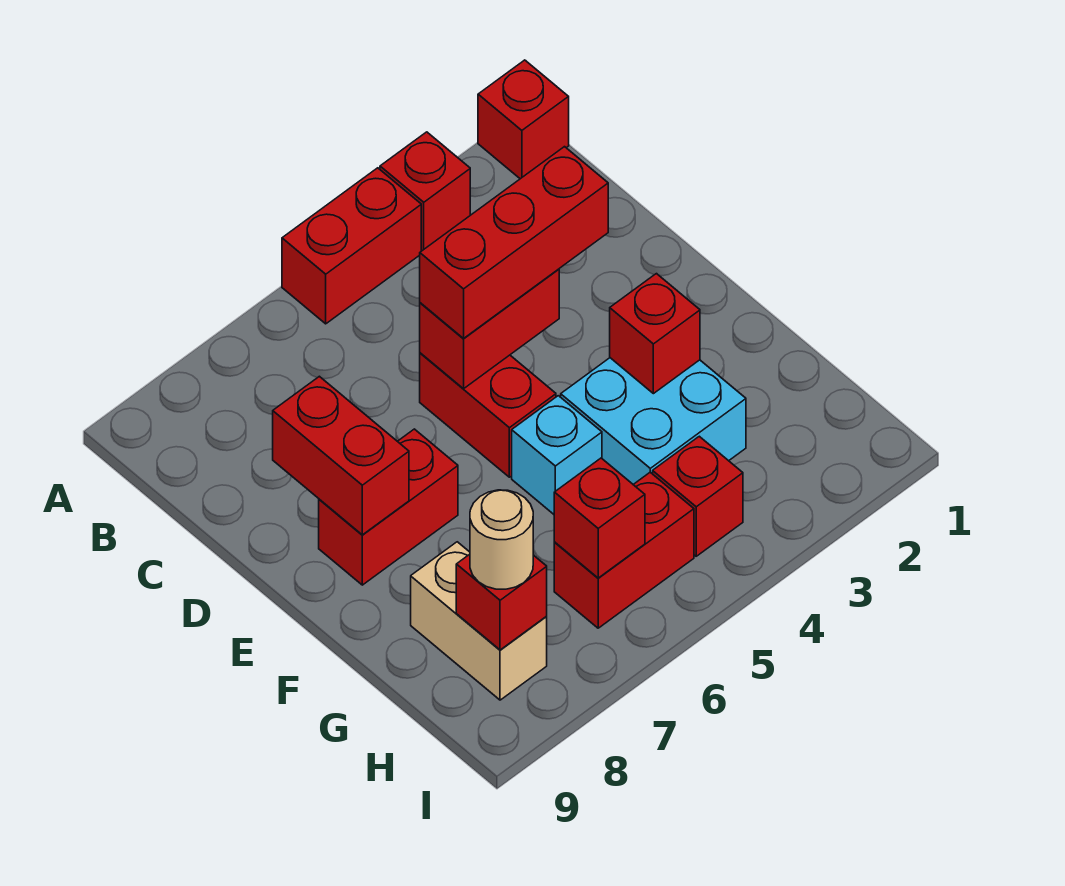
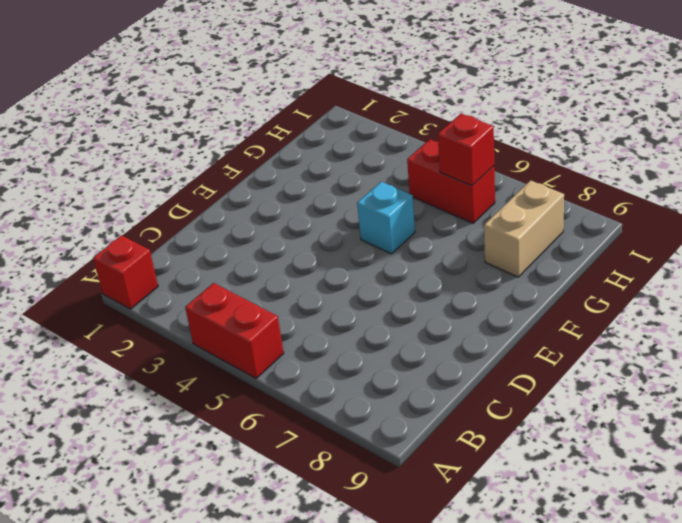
none -> red brick A3 level 1
none -> red brick D5:E5 level 1
none -> red brick E7:E8 level 1

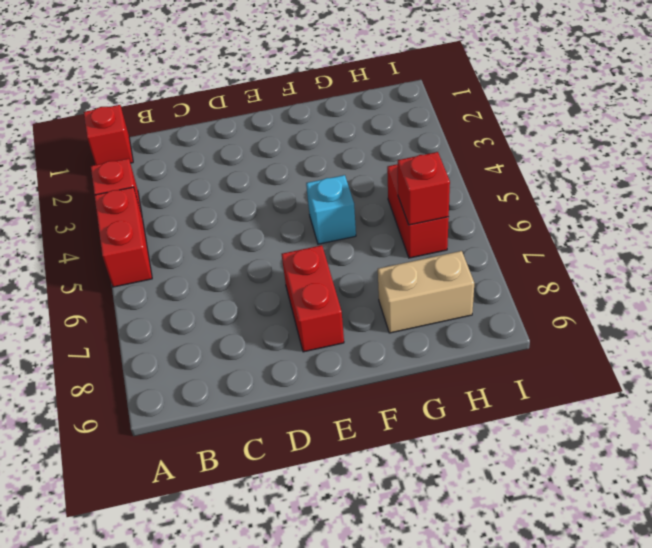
none -> red brick D5:E5 level 1
none -> cyan brick F3:G4 level 1
none -> red brick H4 level 1

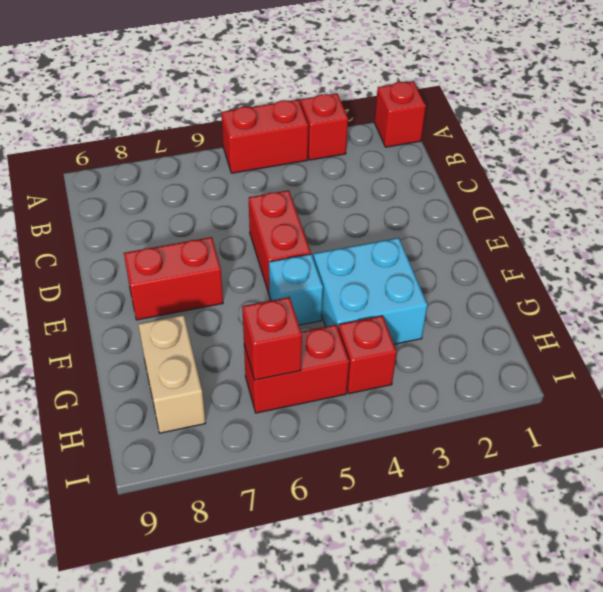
none -> red brick D4:D5 level 2
none -> red brick D8:E8 level 2
none -> red brick F3 level 2

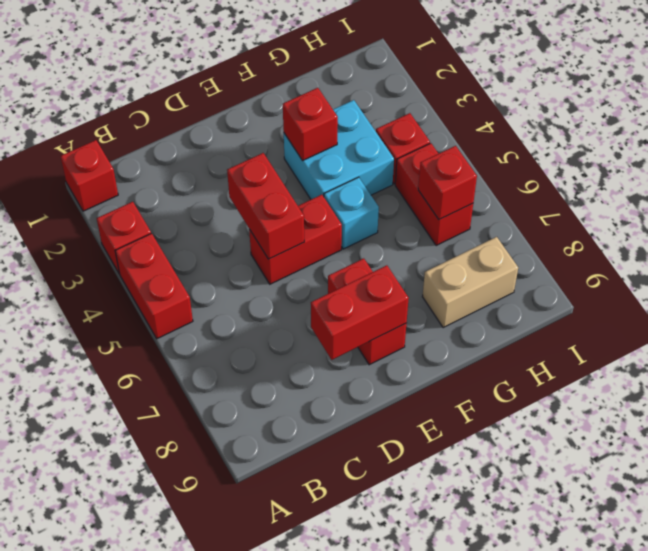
none -> red brick H8 level 2
none -> red brick D3:D5 level 3
none -> tan round brick H8 level 3

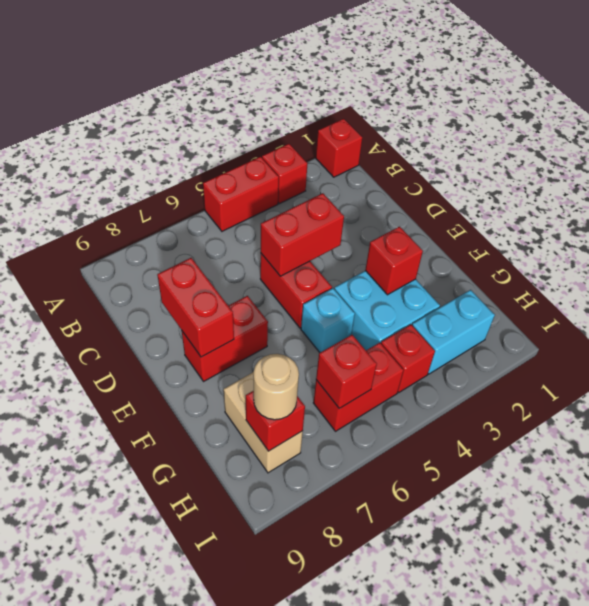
cyan brick H2:H3 level 1 -> none
none -> red brick D3:D5 level 3

